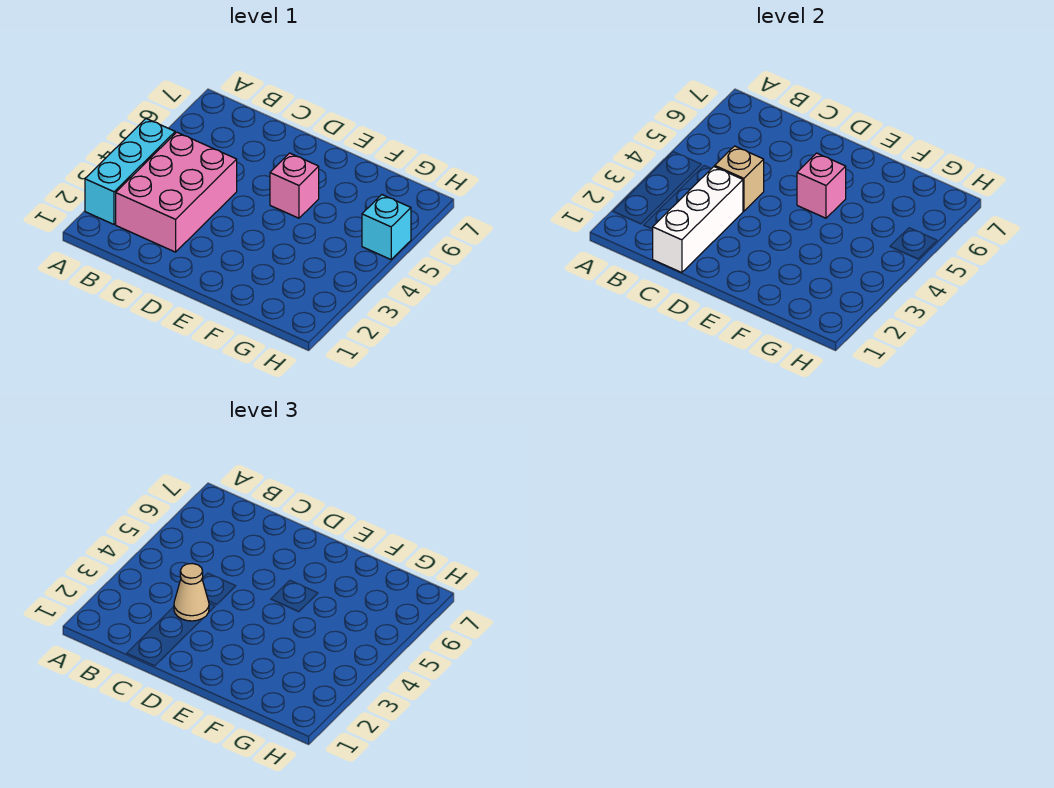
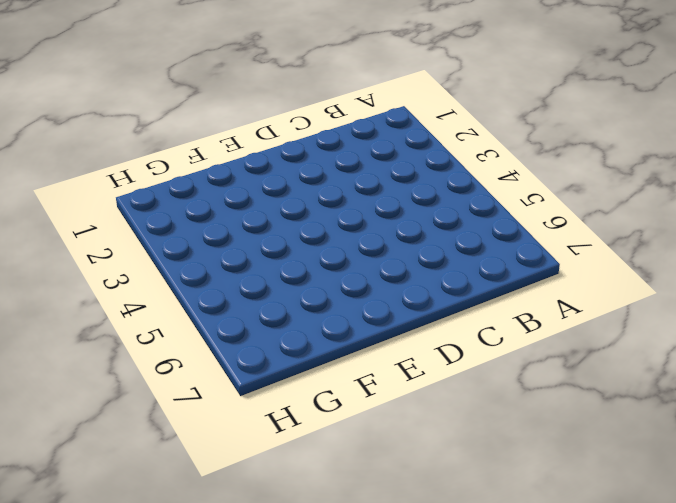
none -> cyan brick A2:A4 level 1
none -> pink brick B2:C4 level 1

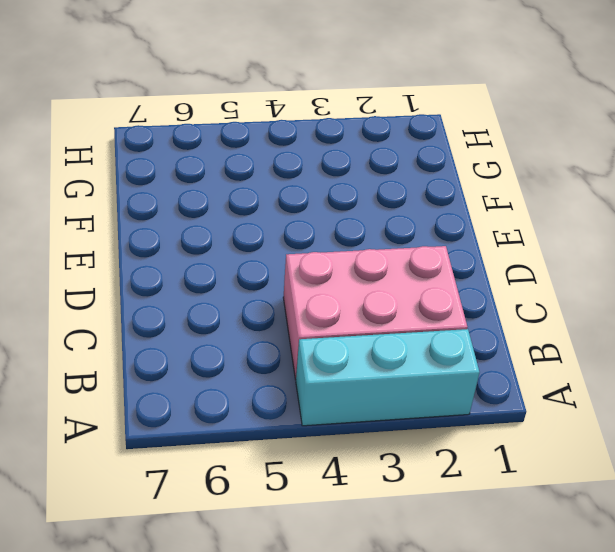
none -> pink brick E5 level 1
none -> cyan brick H5 level 1

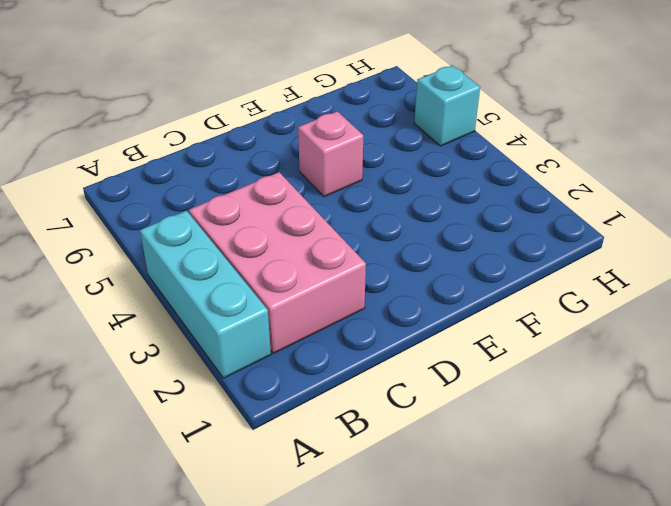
none -> white brick C1:C3 level 2
none -> tan brick C4 level 2

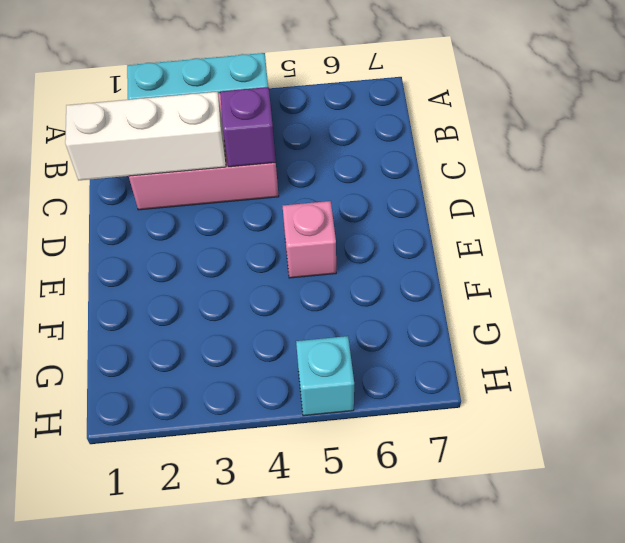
purple brick C4 level 2 -> tan brick C4 level 2
none -> pink brick E5 level 2
none -> tan cone C3 level 3

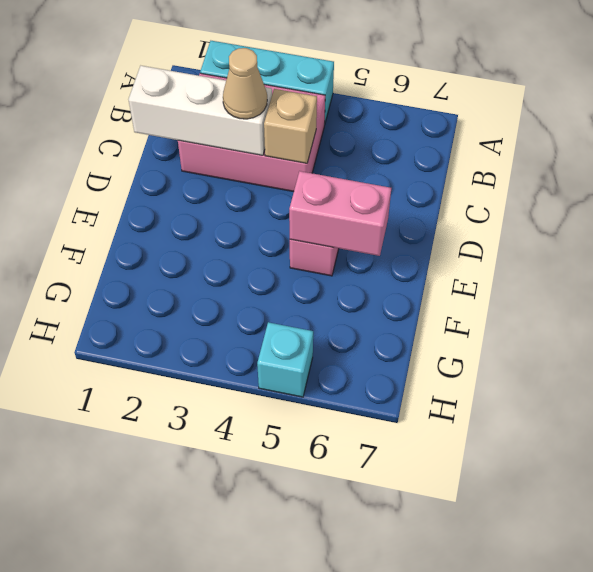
pink brick E5:E6 level 2 -> pink brick E5 level 2

